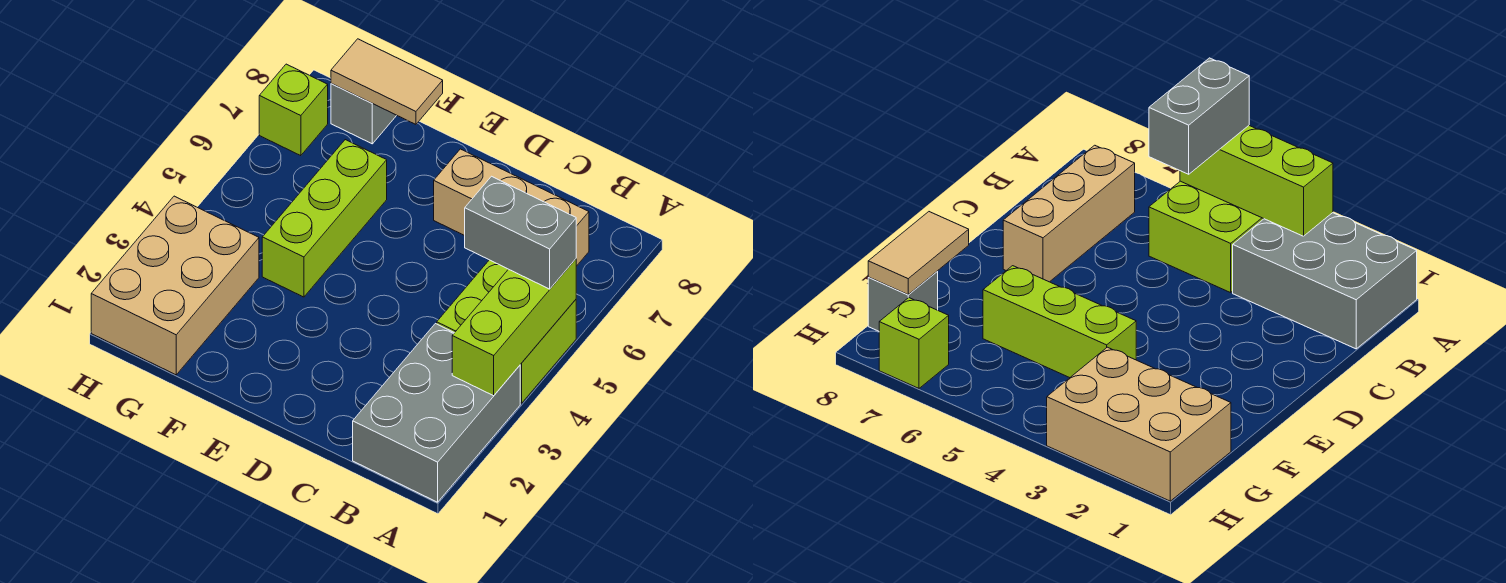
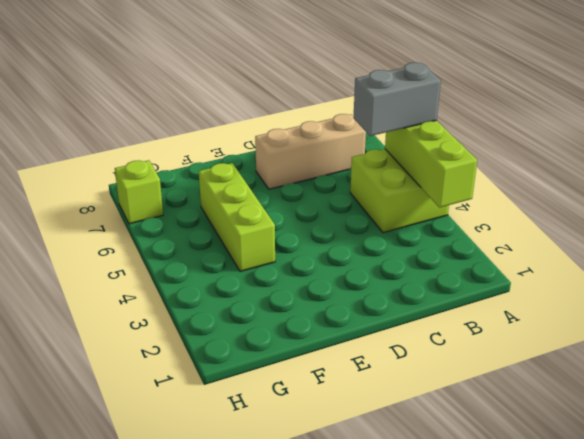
none -> grey brick A1:B3 level 1
none -> tan brick G1:H3 level 1

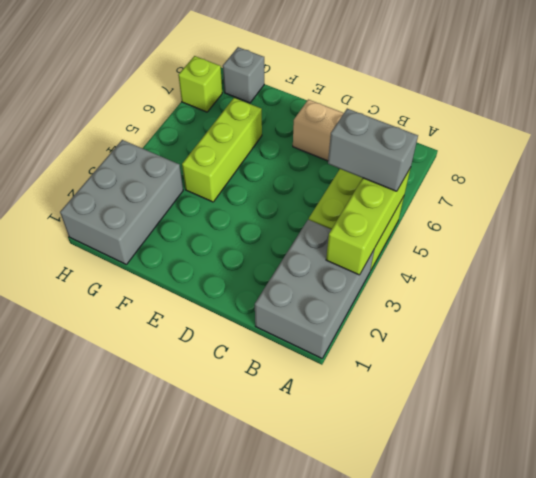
grey brick G1:H3 level 1 -> tan brick G1:H3 level 1
none -> tan tile F8:G8 level 2

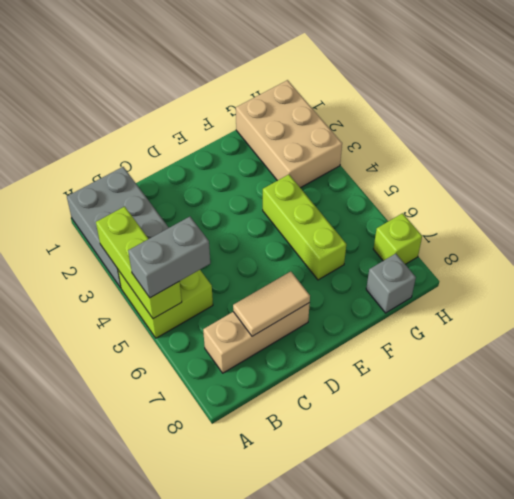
tan tile C7:D7 level 2 -> tan tile F8:G8 level 2

